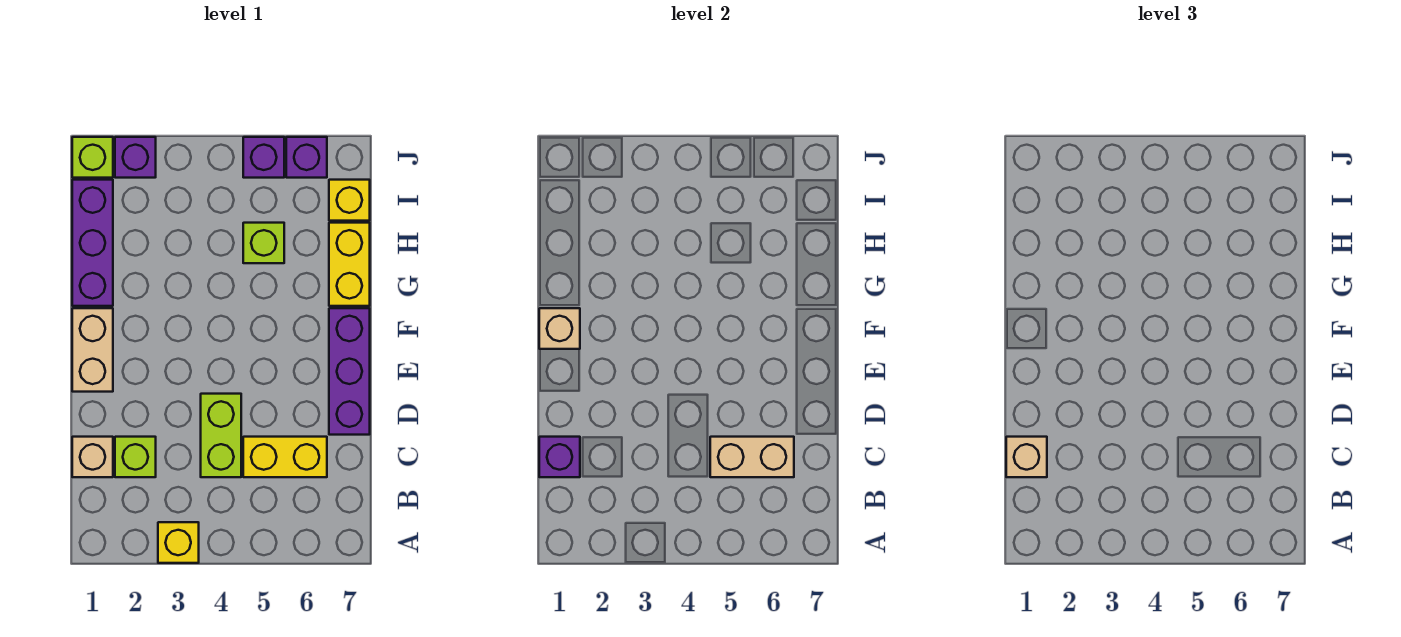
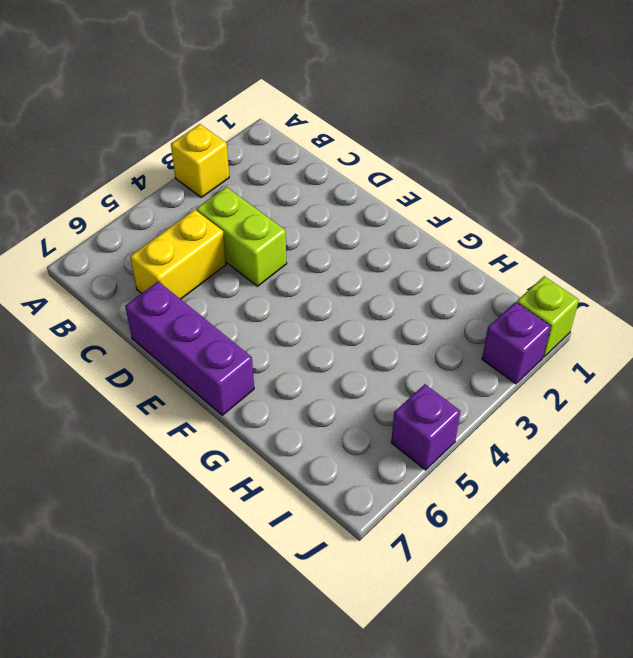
none -> tan brick C1 level 1
none -> lime brick C2 level 1
none -> tan brick E1:F1 level 1

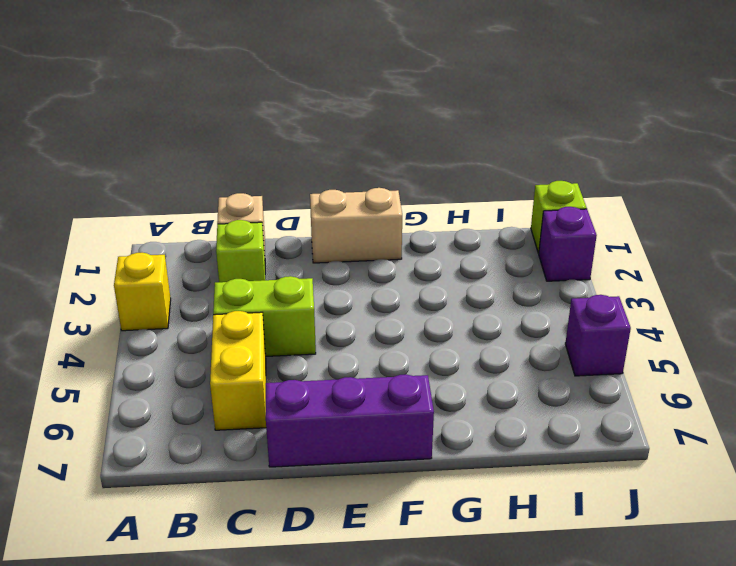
none -> purple brick G1:I1 level 1
none -> yellow brick G7:H7 level 1
none -> lime brick H5 level 1

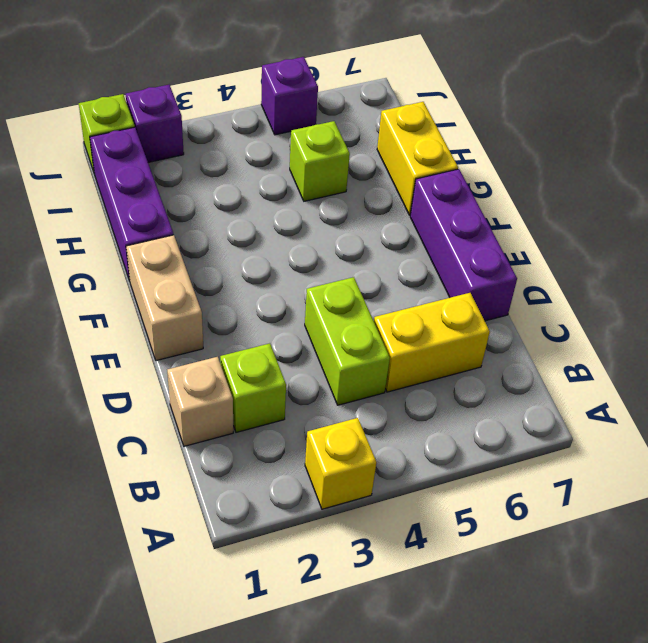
none -> yellow brick I7 level 1
none -> purple brick J6 level 1
none -> purple brick C1 level 2

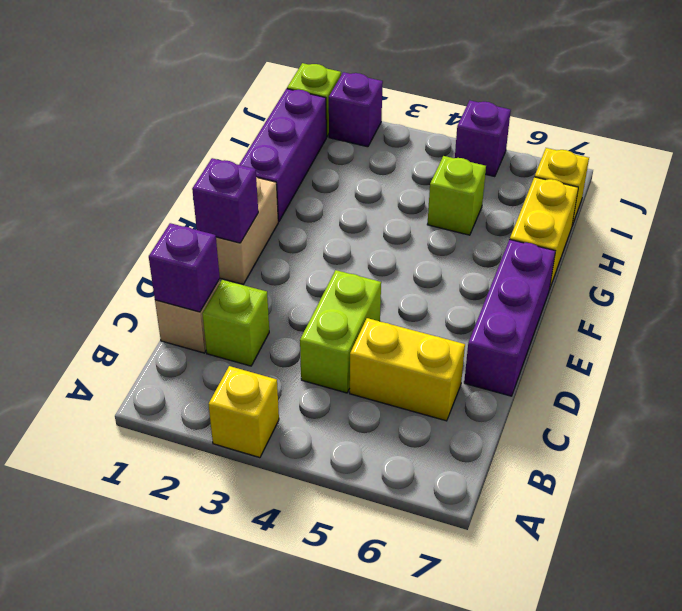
purple brick E1 level 2 -> purple brick J6 level 1
none -> tan brick C5:C6 level 2
none -> tan brick F1 level 2
none -> tan brick C1 level 3

